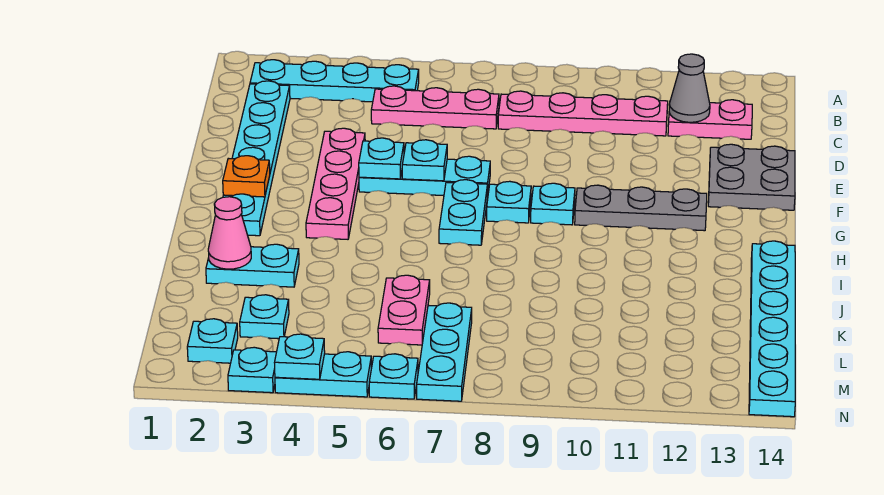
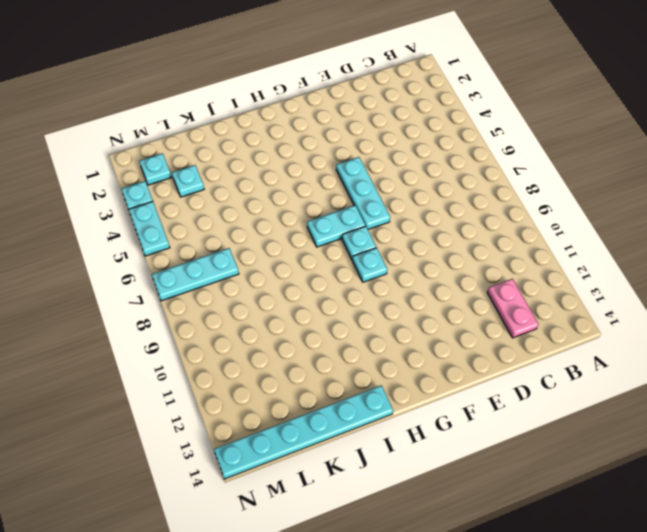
none -> cyan plate B2:B5 level 1
none -> cyan plate C2:H2 level 1
none -> pink plate C5:C7 level 1

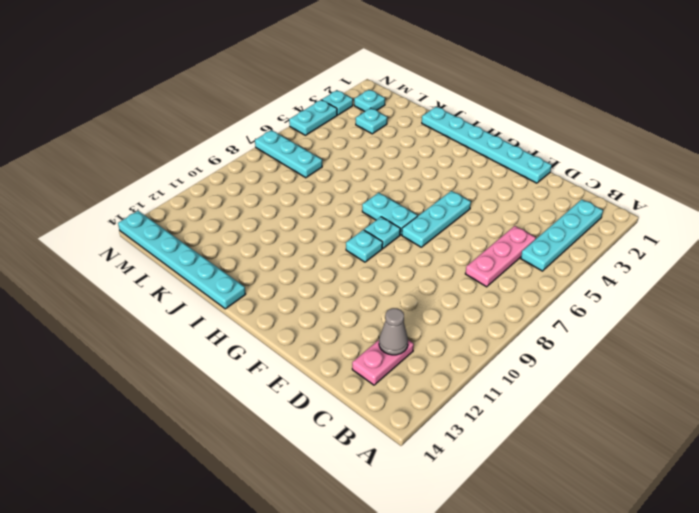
cyan plate E1:J1 level 1 -> cyan plate C2:H2 level 1
none -> pink plate C8:C11 level 1
none -> pink plate E4:H4 level 1
none -> grey plate E13:F14 level 1

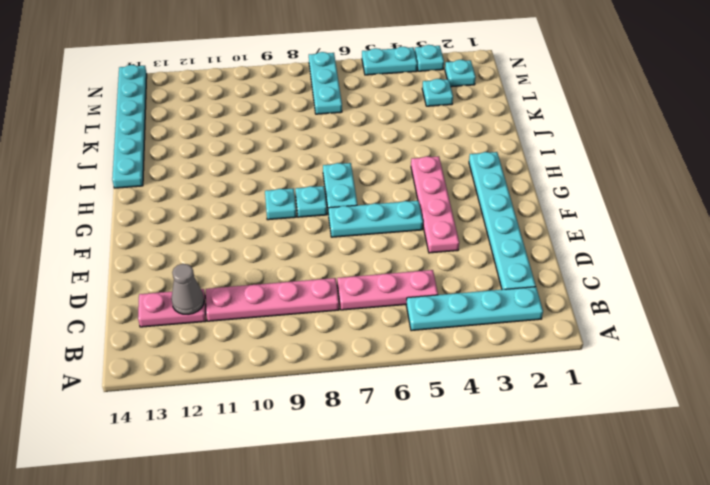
none -> grey plate E13:F14 level 1
none -> grey plate G10:G12 level 1
none -> cyan plate J2:J3 level 1

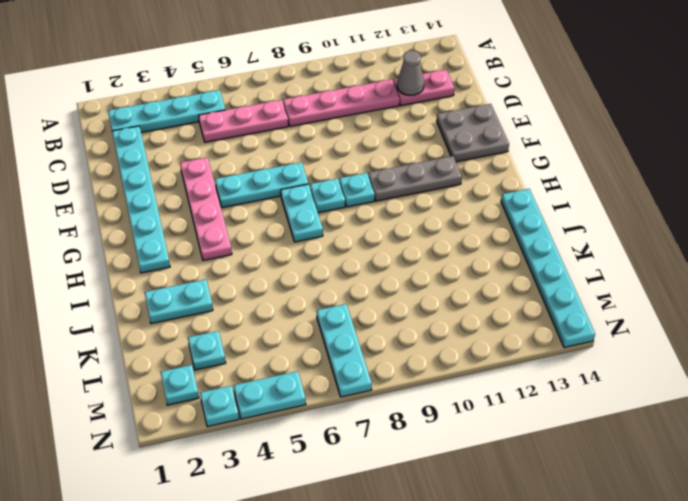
none -> pink plate K6:L6 level 1
none -> cyan plate N6 level 1
none -> cyan plate F5 level 2

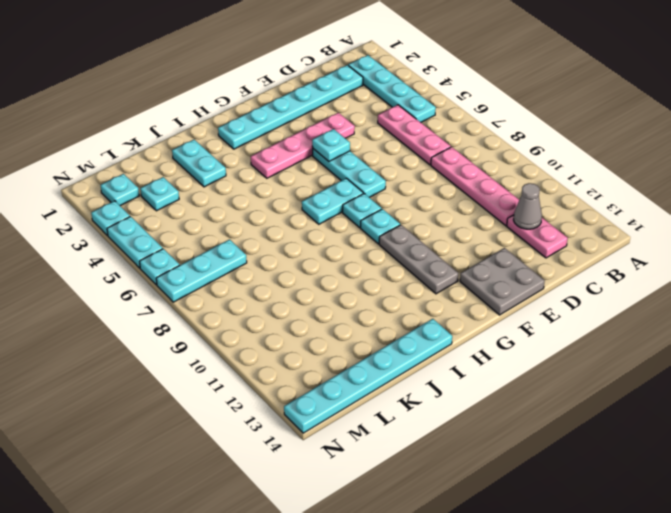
none -> pink plate K6:L6 level 1
none -> cyan plate F6 level 2
none -> orange plate G2 level 2

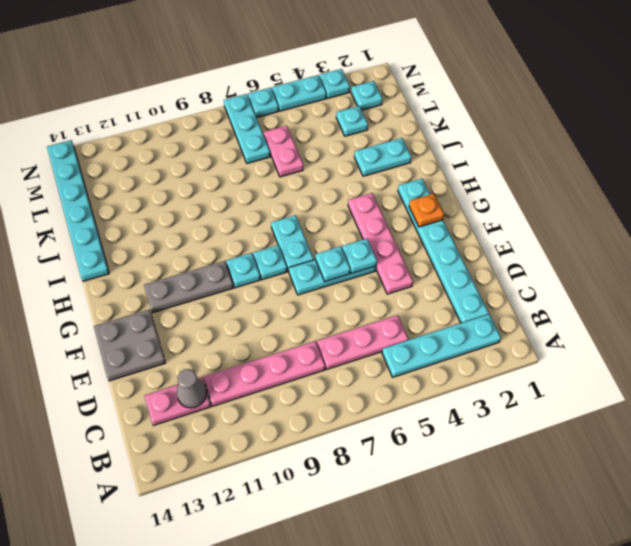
none -> pink cone J2 level 2
none -> cyan plate N4 level 2

